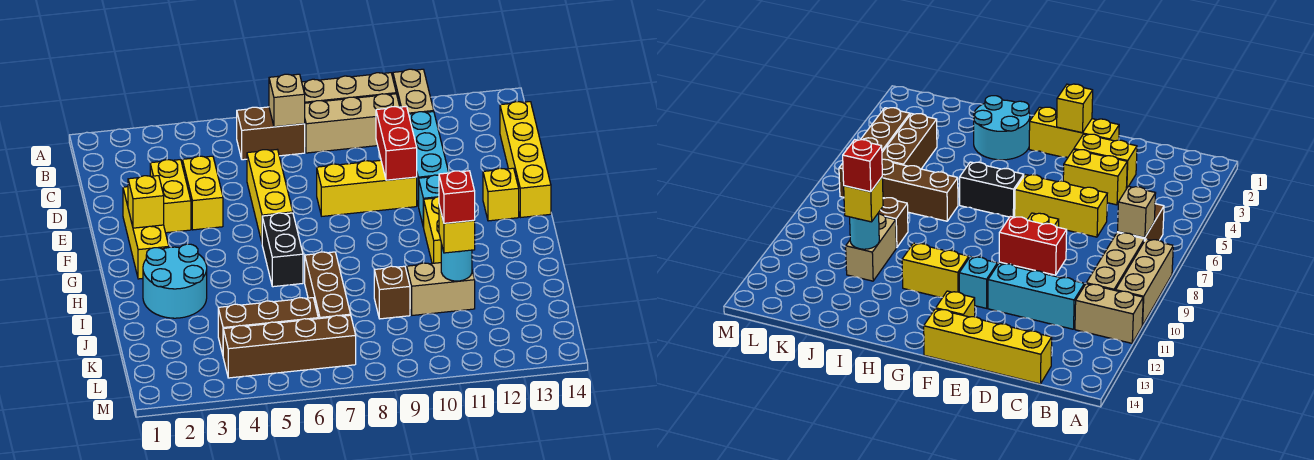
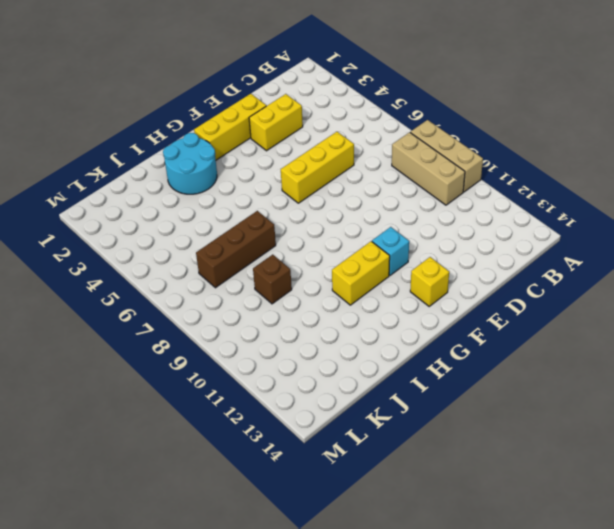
none -> tan brick A11:B11 level 1
none -> brown brick B6:B7 level 1
none -> cyan brick C11:E11 level 1

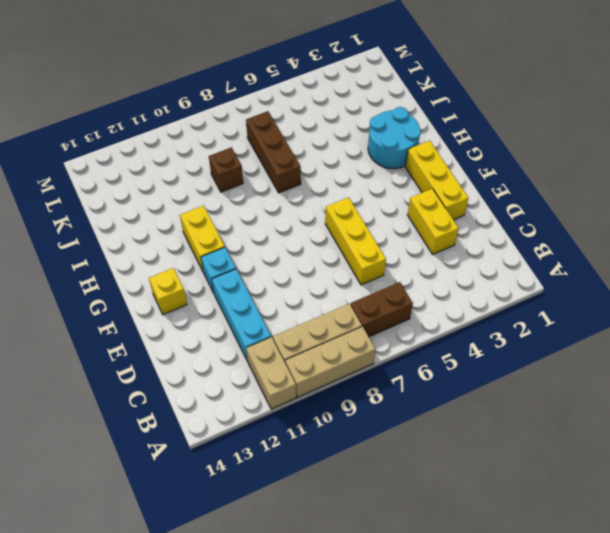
none -> yellow brick C14:F14 level 1
none -> yellow brick D4:E4 level 1
none -> yellow brick E8:E10 level 1

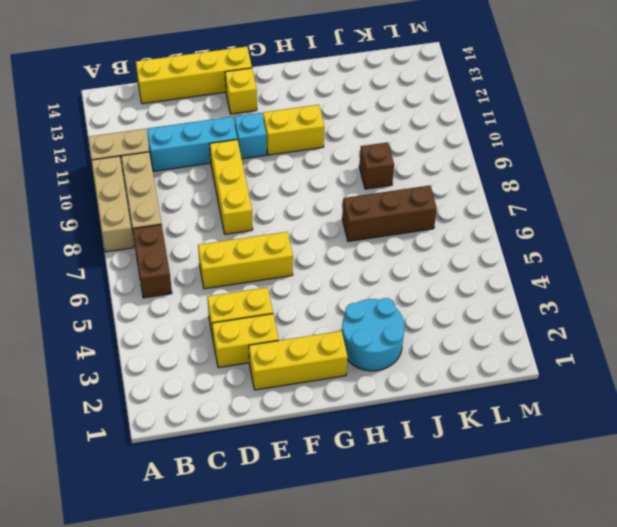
none -> black brick G6:H6 level 1
none -> tan brick J10:J11 level 1
none -> brown brick K4:K6 level 1

